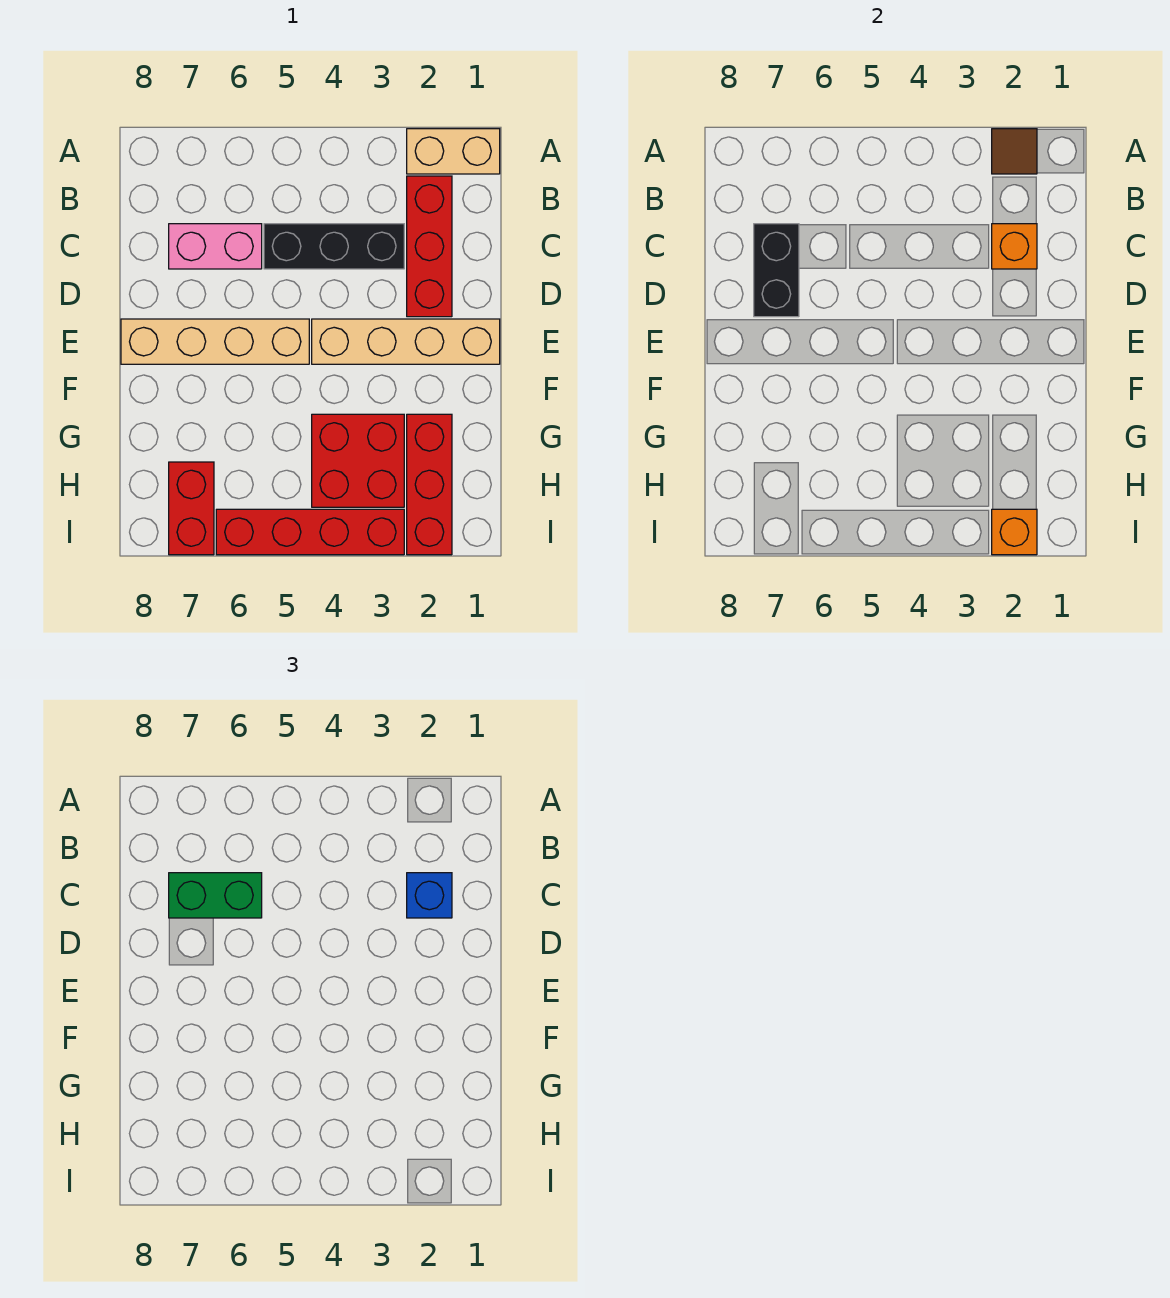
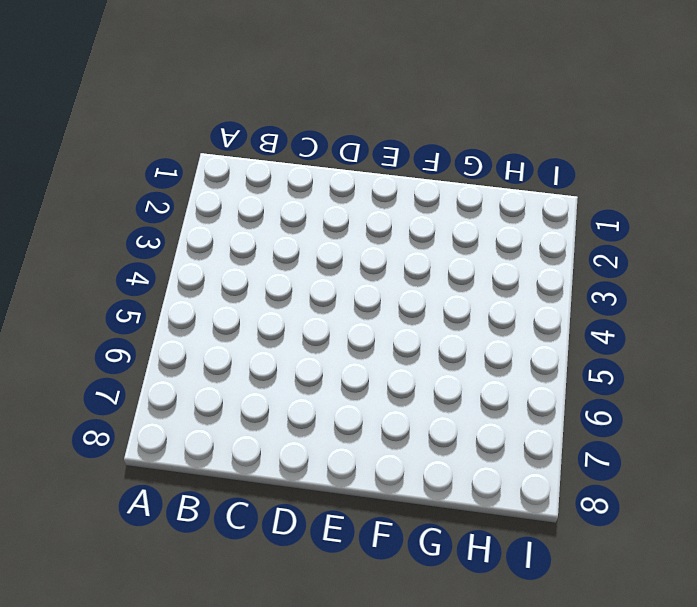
none -> tan brick A1:A2 level 1
none -> red brick B2:D2 level 1
none -> black brick C3:C5 level 1

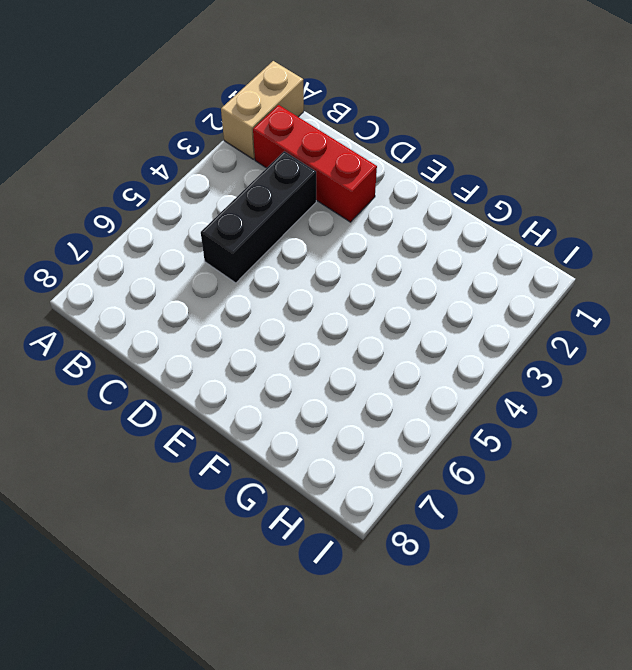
none -> pink brick C6:C7 level 1
none -> tan brick E1:E4 level 1
none -> tan brick E5:E8 level 1

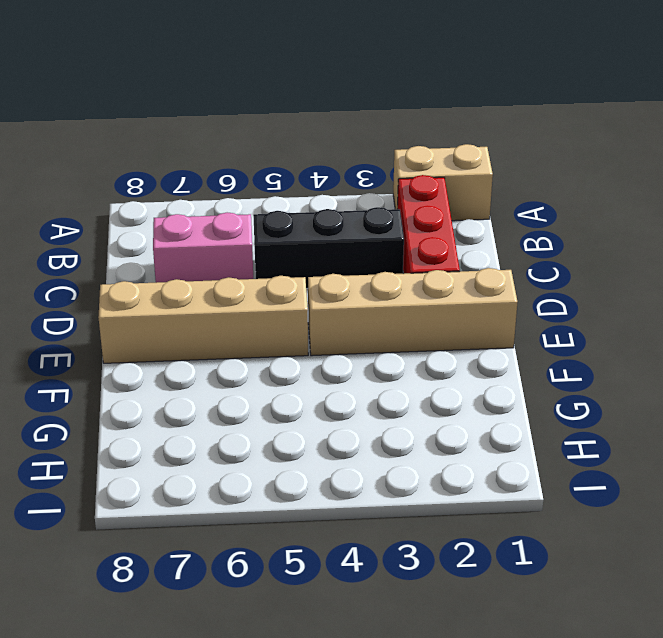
none -> red brick G2:I2 level 1
none -> red brick G3:H4 level 1
none -> red brick H7:I7 level 1

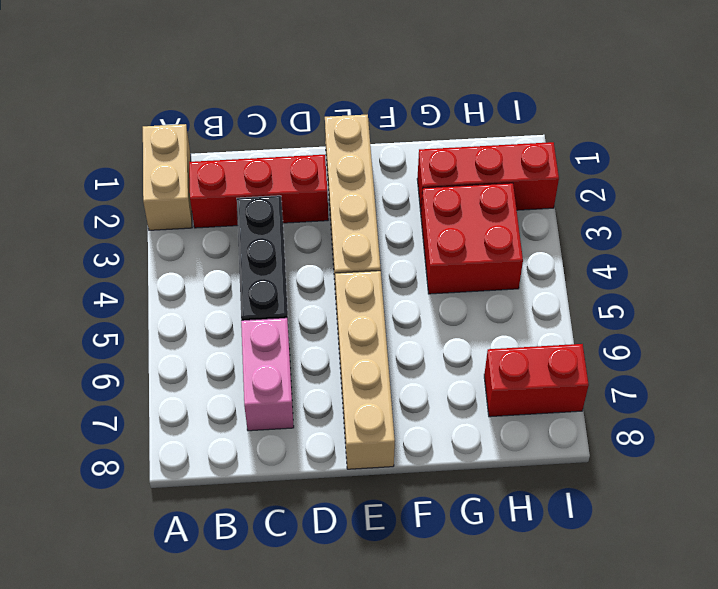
none -> red brick I3:I6 level 1
none -> brown tile A2 level 2
none -> orange brick C2 level 2

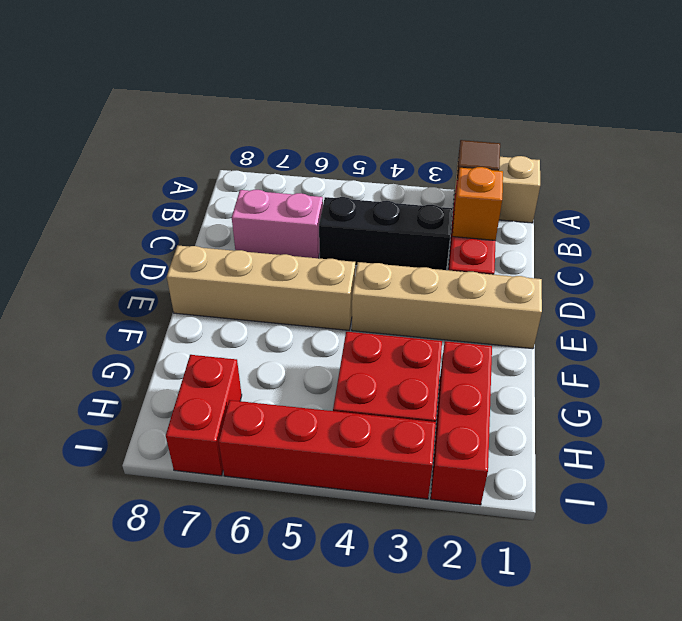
none -> black brick C7:D7 level 2
none -> orange brick I2 level 2
none -> blue brick C2 level 3

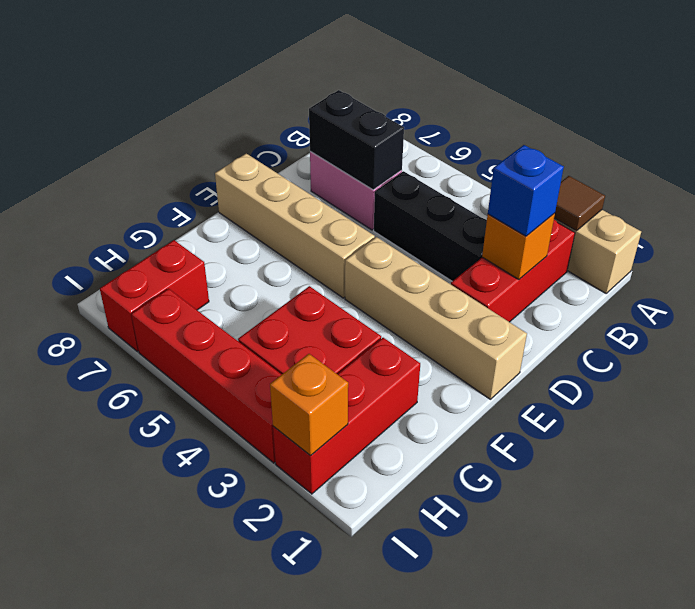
black brick C6:C7 level 2 -> black brick C7:D7 level 2
none -> green brick C6:C7 level 3

